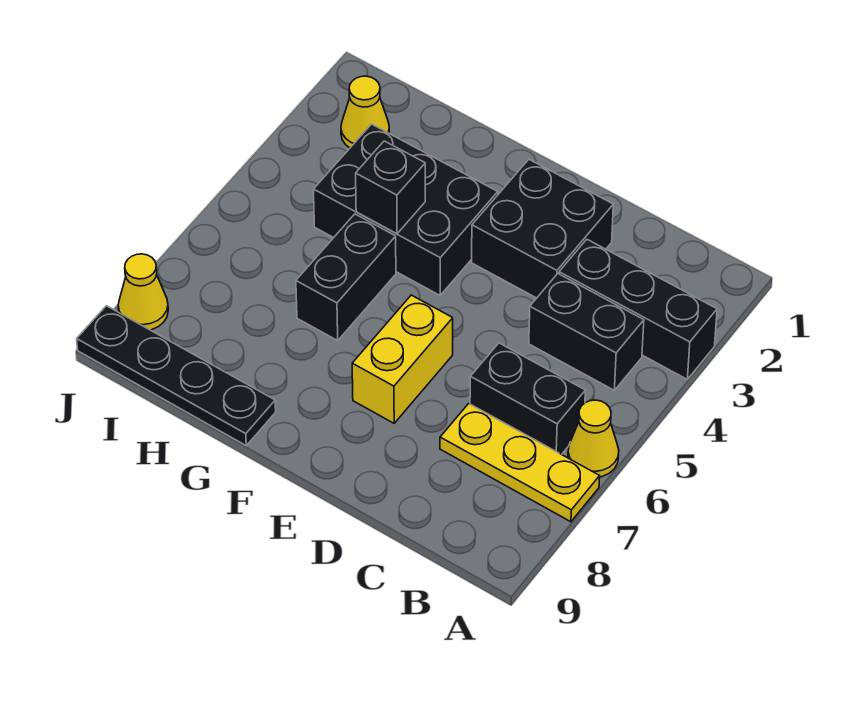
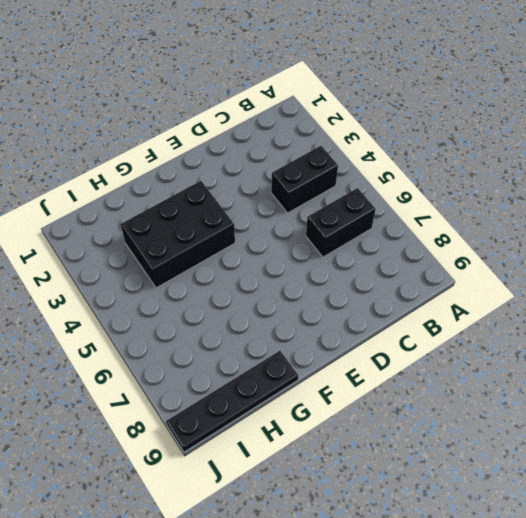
none -> black brick A3:C3 level 1
none -> yellow cone A6 level 1
none -> yellow plate A7:C7 level 1

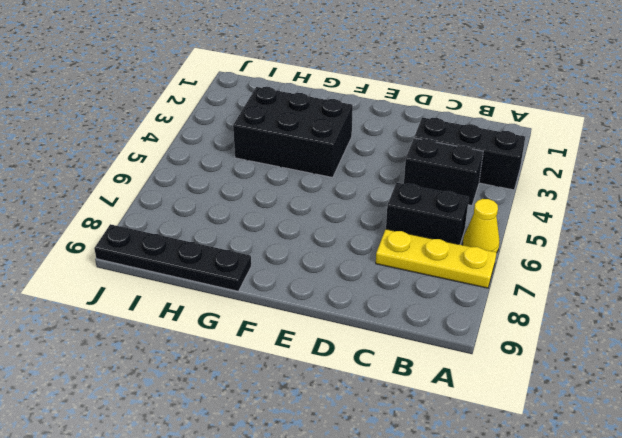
none -> black brick D2:E3 level 1
none -> yellow brick E6:E7 level 1
none -> black brick G5:G6 level 1

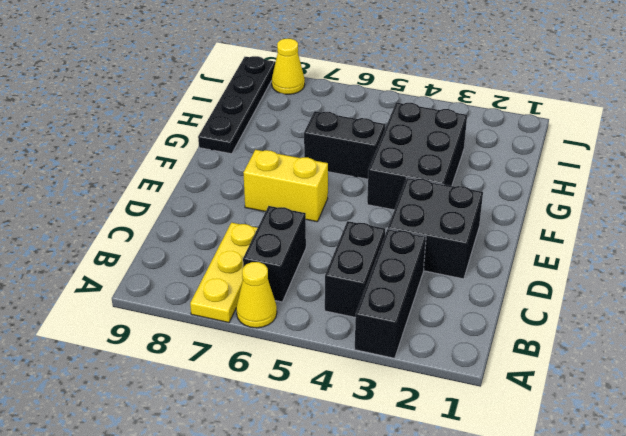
none -> yellow cone I2 level 1
none -> black brick G4 level 2

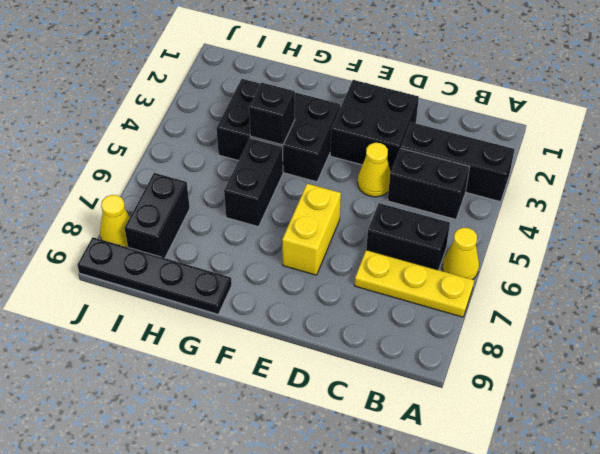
yellow cone D4 level 1 -> yellow cone I2 level 1
black brick I7:I8 level 1 -> none

